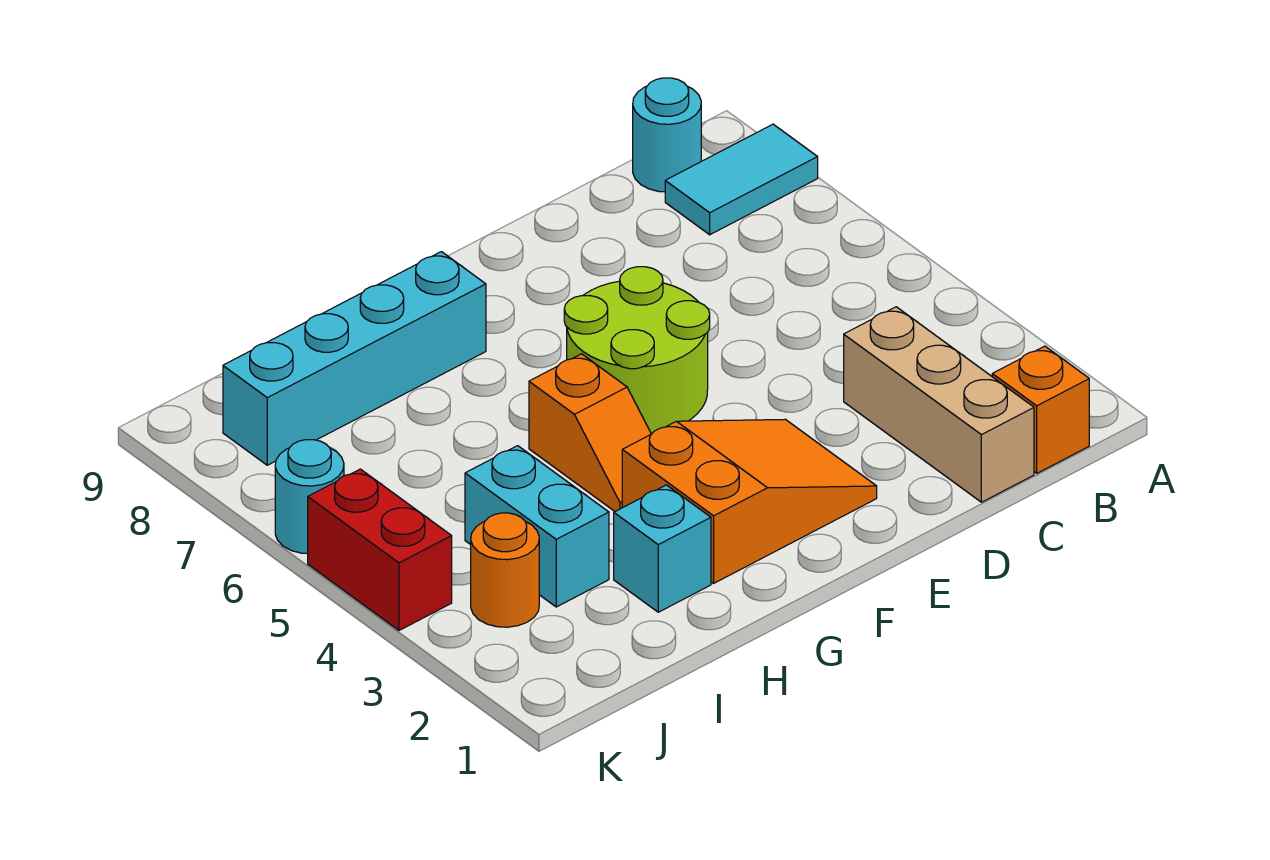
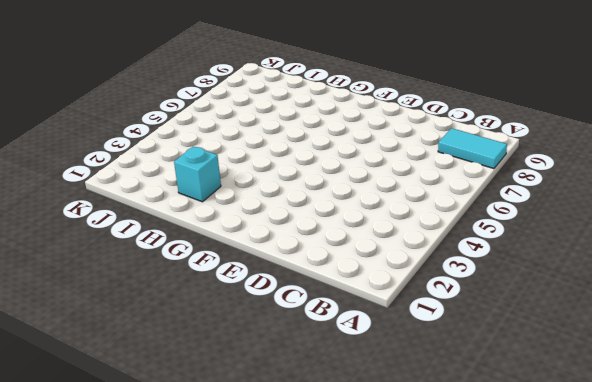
none -> orange brick B1 level 1
none -> cyan round brick B9 level 1
none -> tan brick C1:C3 level 1

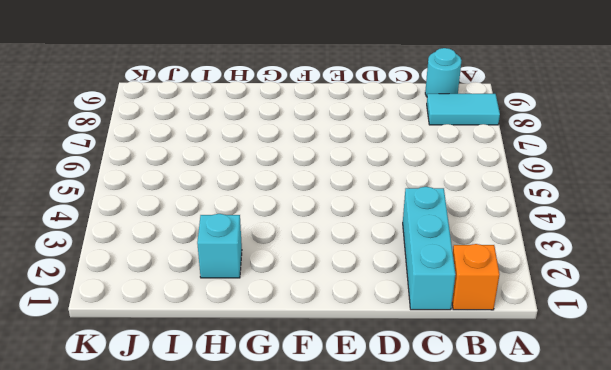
cyan brick C1:C3 level 1 -> tan brick C1:C3 level 1
none -> orange slope E2:G3 level 1 top G
none -> lime round brick E5:F6 level 1
none -> orange slope G4:G5 level 1 top 5

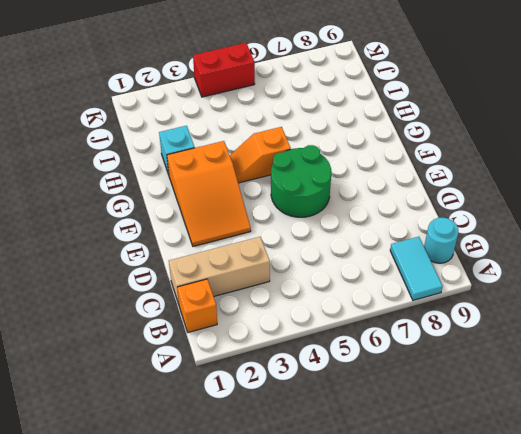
green round brick E5:F6 level 1 -> lime round brick E5:F6 level 1
none -> cyan brick G8:J8 level 1
none -> cyan brick I3:I4 level 1
none -> orange round brick J3 level 1

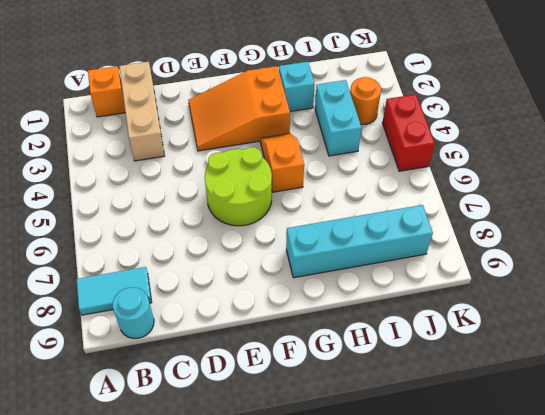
none -> cyan round brick K6 level 1

